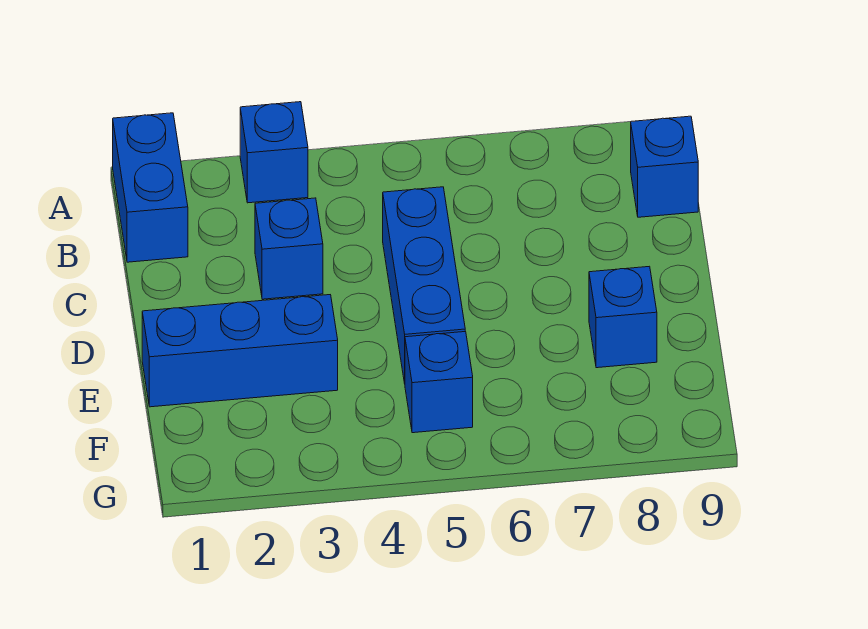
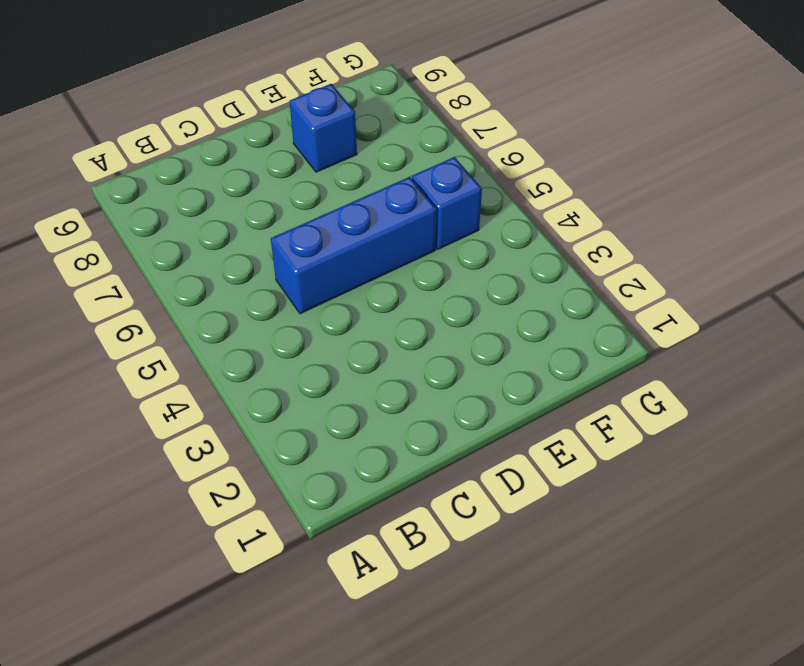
none -> blue brick A1:B1 level 1
none -> blue brick A3 level 1

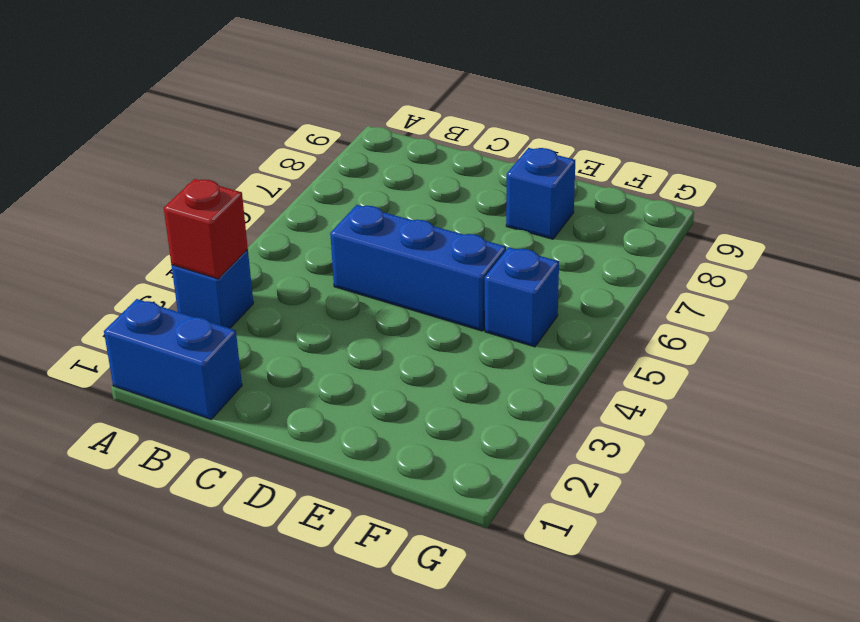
red brick A3 level 2 -> none
none -> blue brick B9 level 1
none -> blue brick C3 level 1

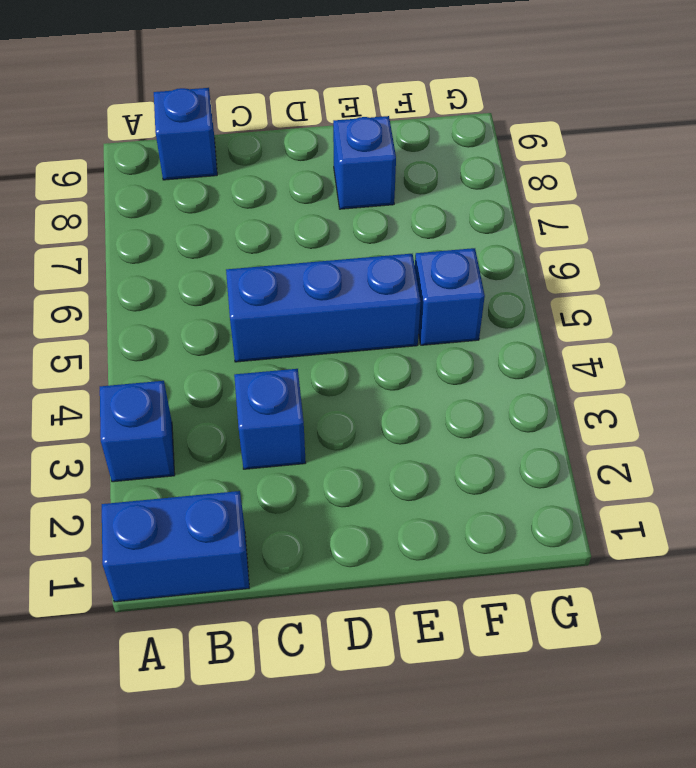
none -> blue brick E1:E3 level 1

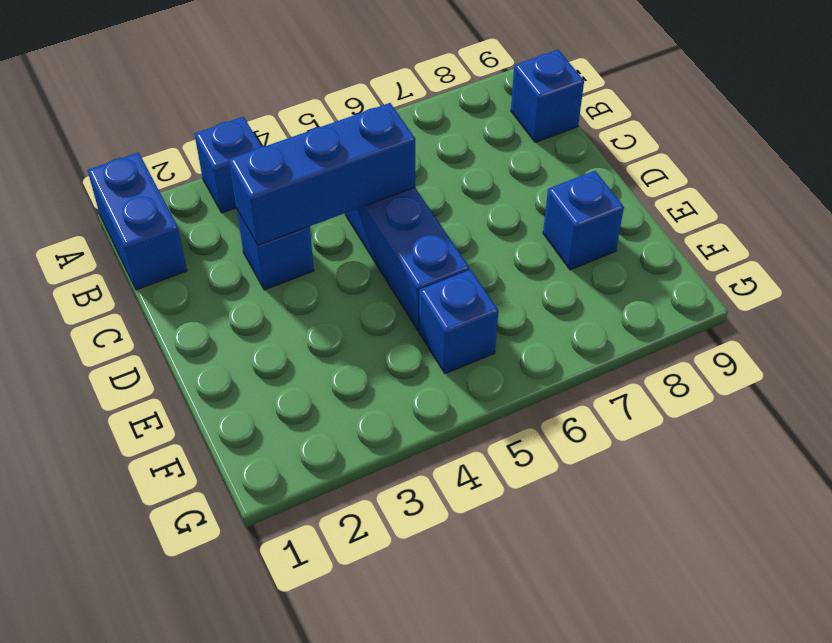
blue brick C3:C5 level 2 -> blue brick E1:E3 level 1

